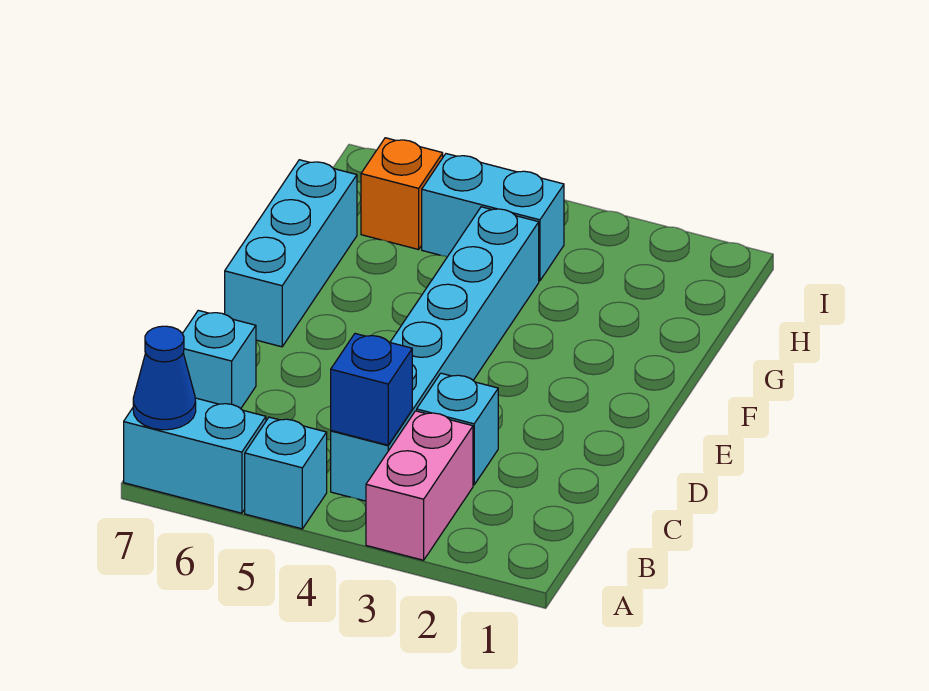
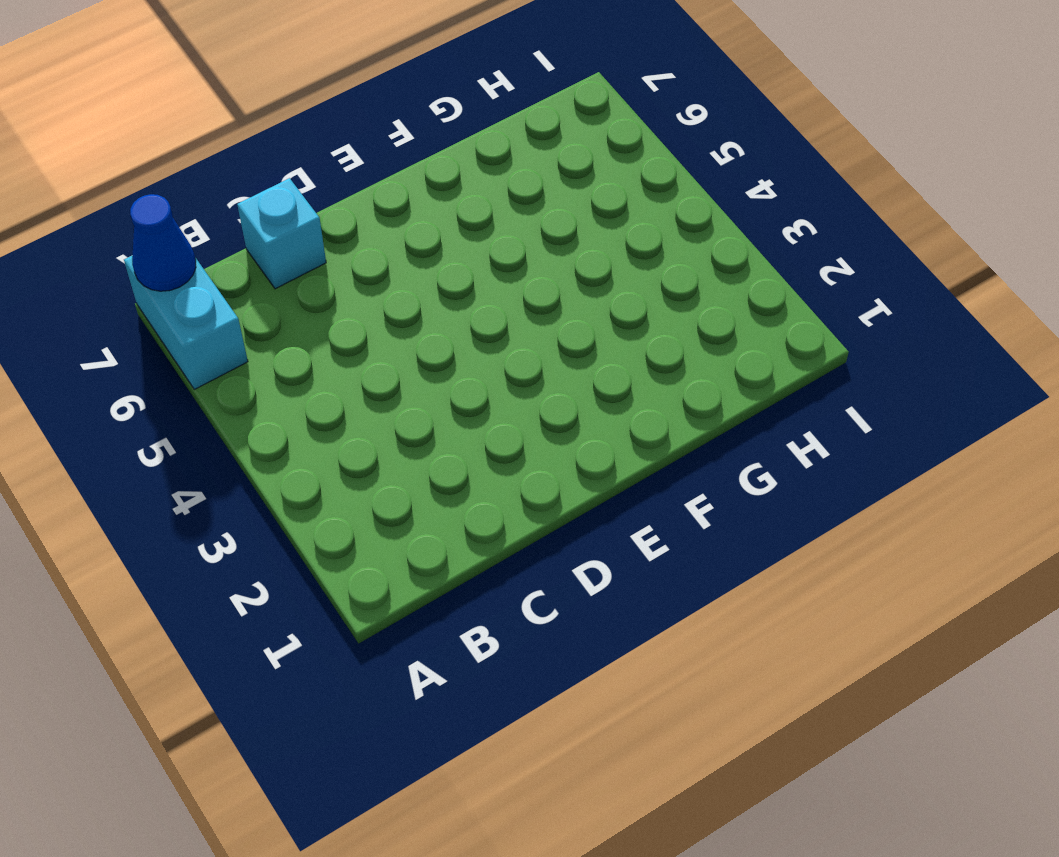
none -> pink brick A3:B3 level 1
none -> cyan brick A5 level 1

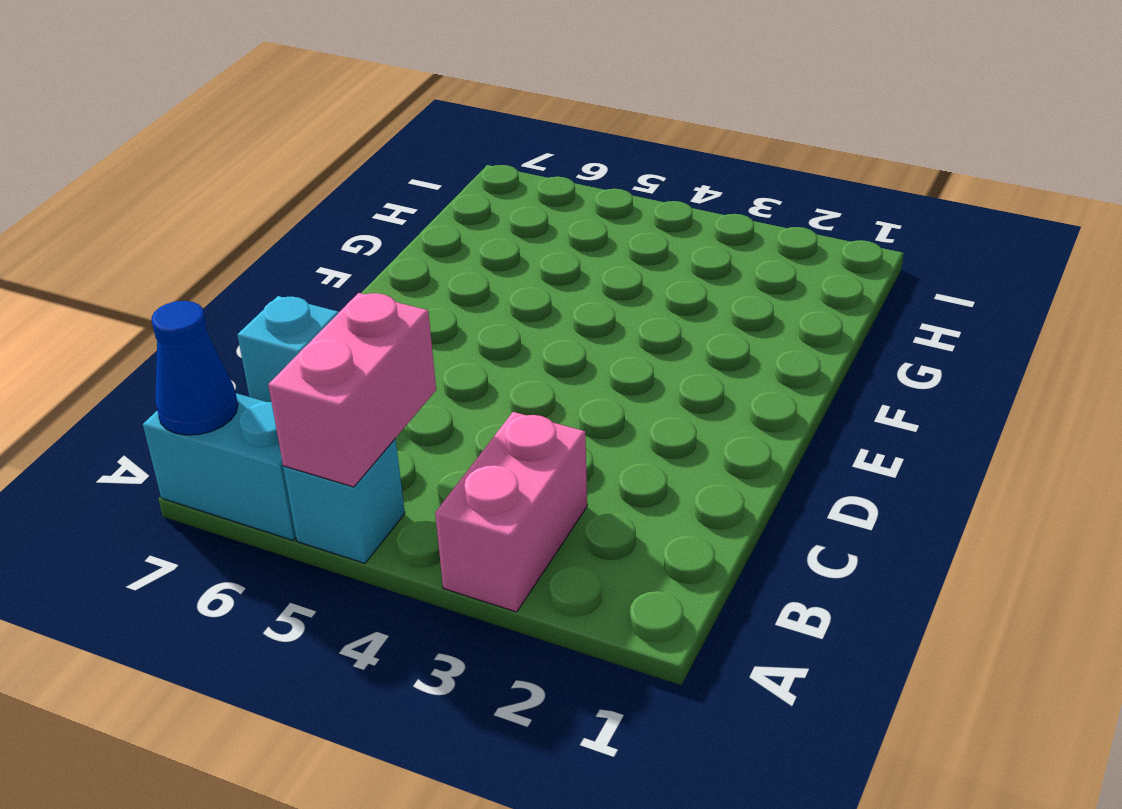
pink brick A5:B5 level 2 -> none
none -> cyan brick B4:G4 level 1
none -> cyan brick C3 level 1

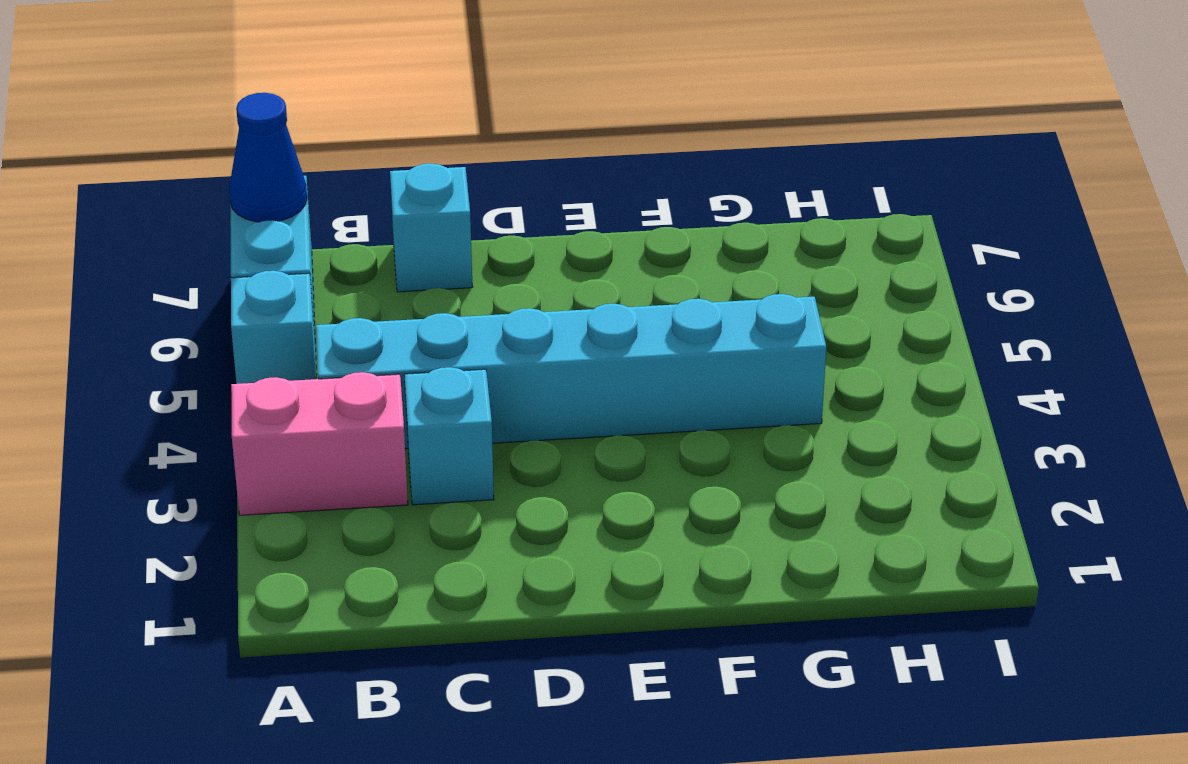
none -> cyan brick E7:G7 level 1
none -> cyan brick H4:H5 level 1

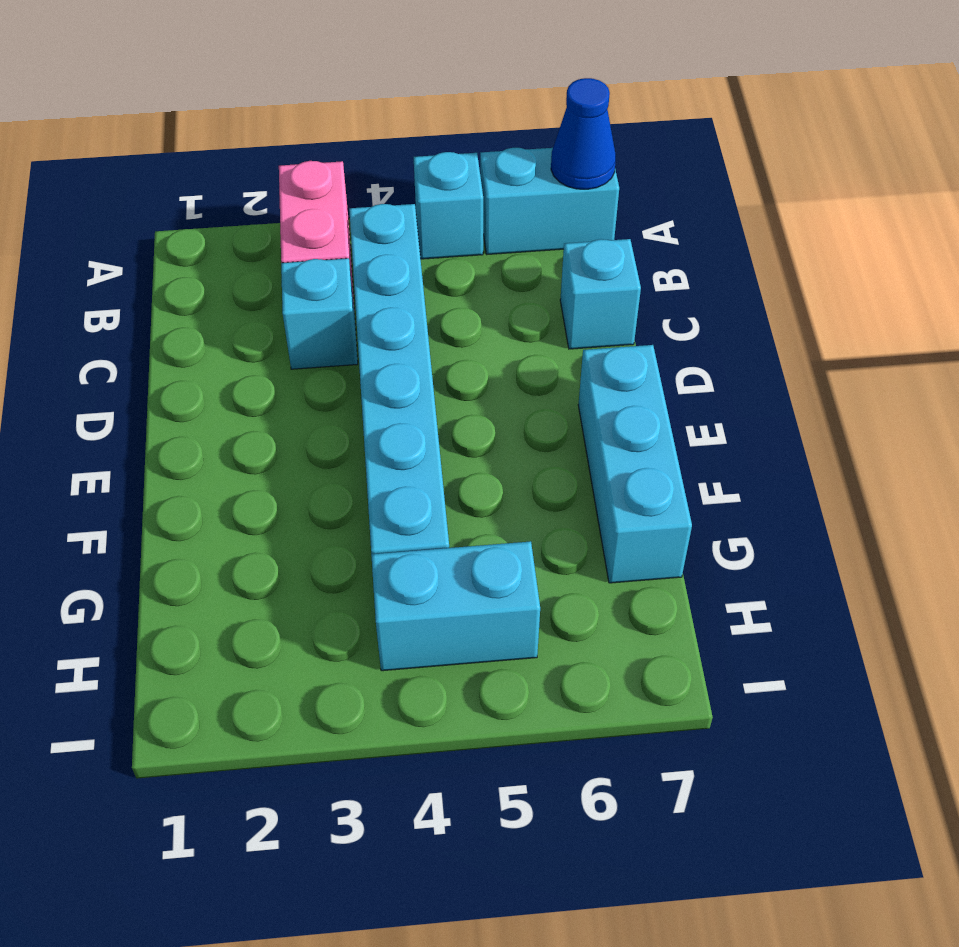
none -> orange brick H6 level 1
none -> blue brick B4 level 2

